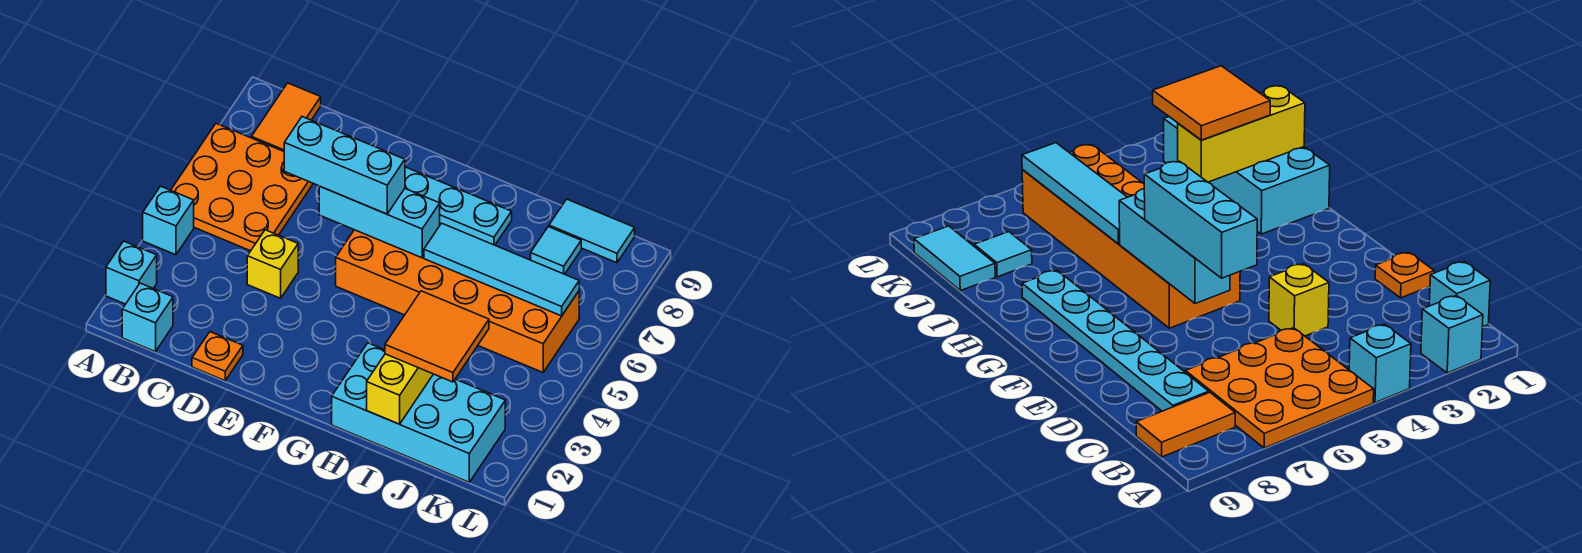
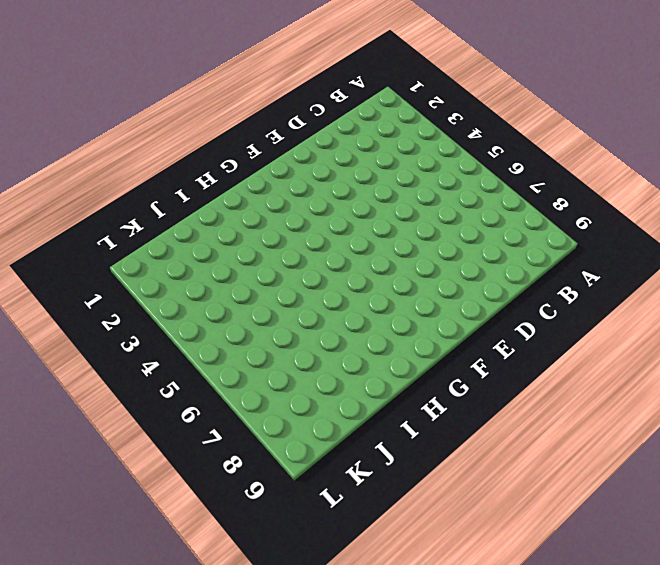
none -> cyan brick A2 level 1
none -> cyan brick A4 level 1
none -> orange plate A5:C7 level 1

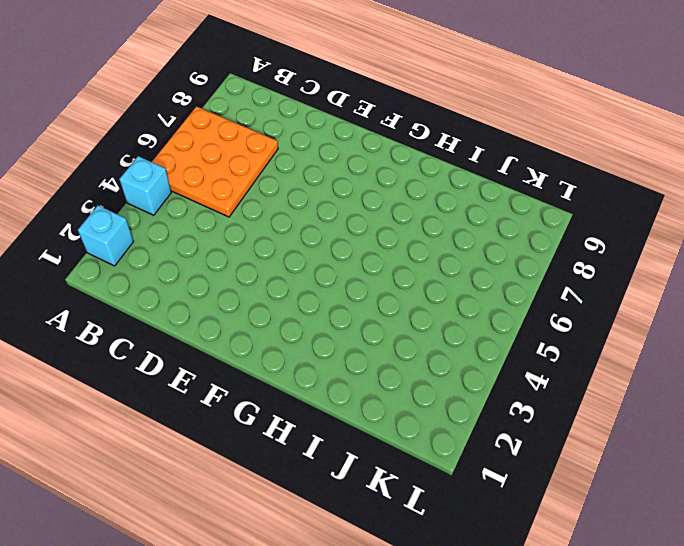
none -> cyan brick B1 level 1
none -> orange tile B8:B9 level 1
none -> cyan plate C8:H8 level 1

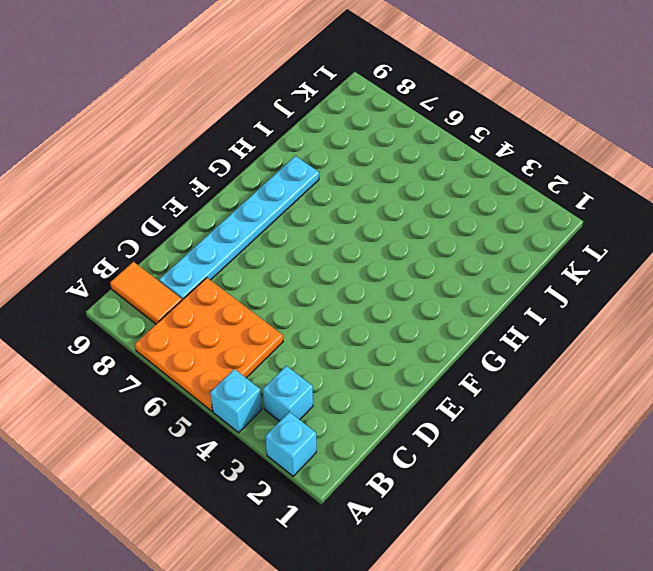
cyan brick B3 level 1 -> cyan brick B1 level 1
none -> orange plate D1 level 1
none -> yellow brick D4 level 1
none -> orange brick F5:K6 level 1

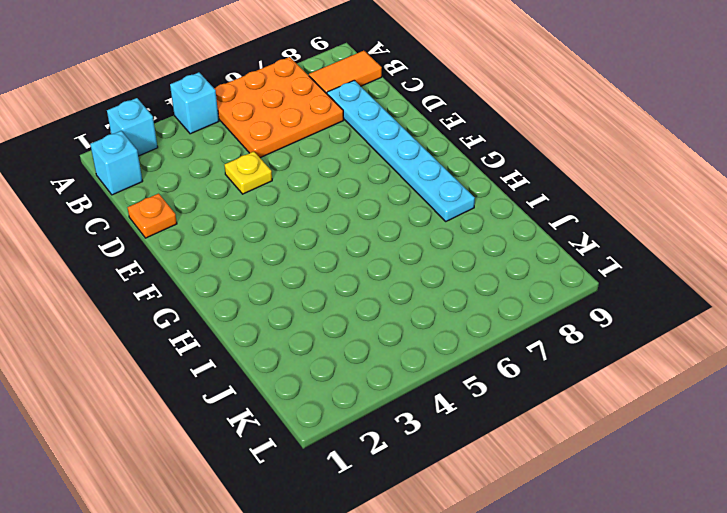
yellow plate D4 level 1 -> yellow brick D4 level 1
none -> orange brick F5:K6 level 1
none -> cyan brick H1:K2 level 1
none -> cyan tile J8 level 1

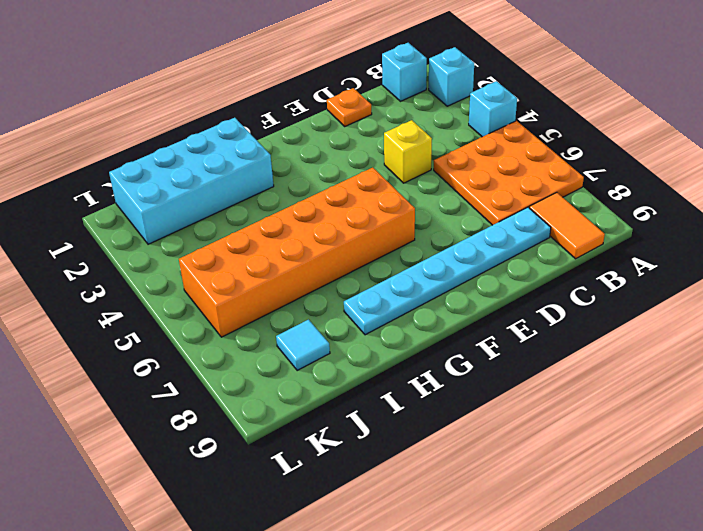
none -> cyan tile J9:K9 level 1
none -> cyan brick E6:G6 level 2
none -> cyan tile H6:K6 level 2

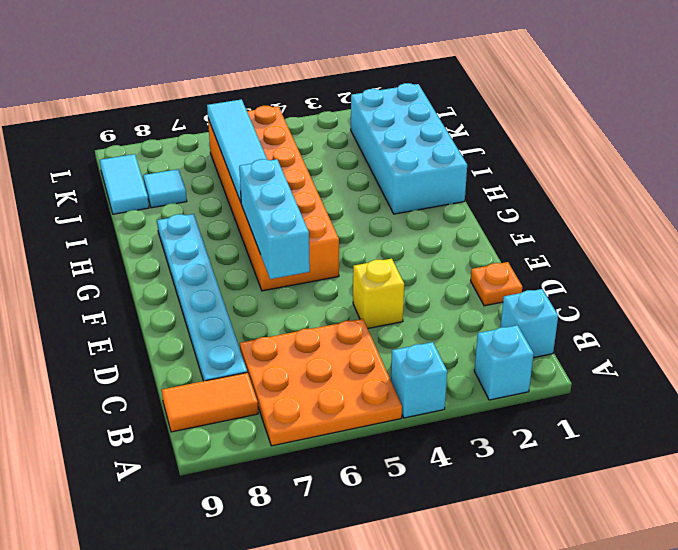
none -> yellow brick I1:I3 level 2
none -> cyan brick D6:F6 level 3
none -> orange tile I2:J3 level 3

